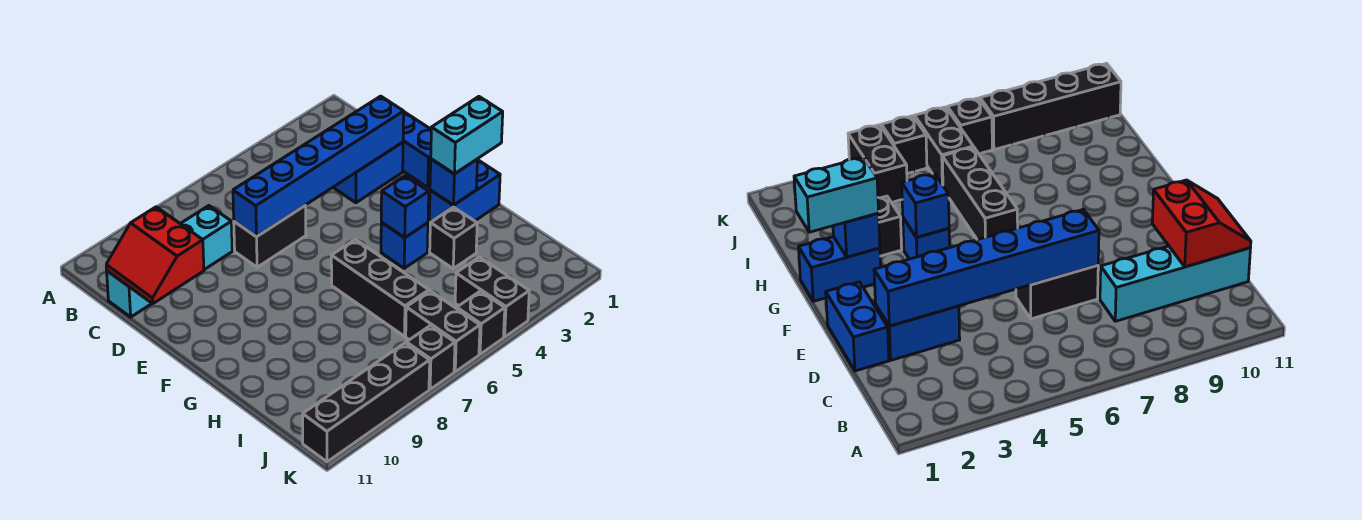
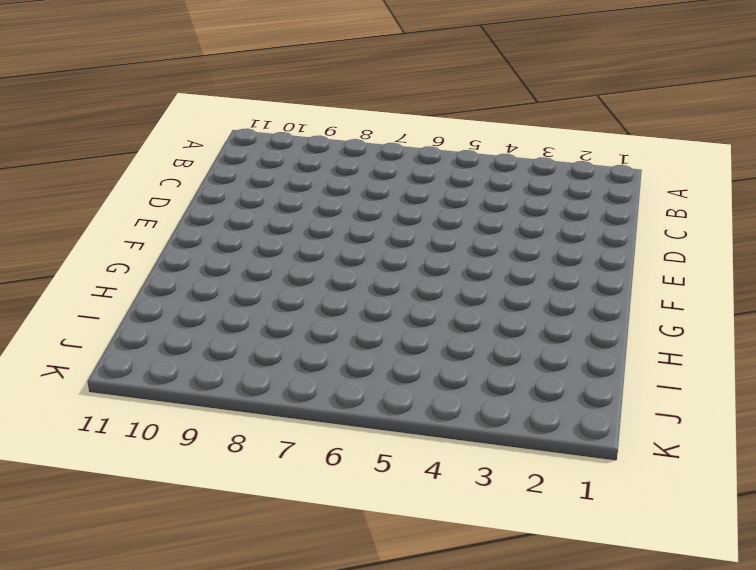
none -> cyan brick C8:C11 level 1
none -> blue brick D1:E1 level 1
none -> blue brick D2:D3 level 1

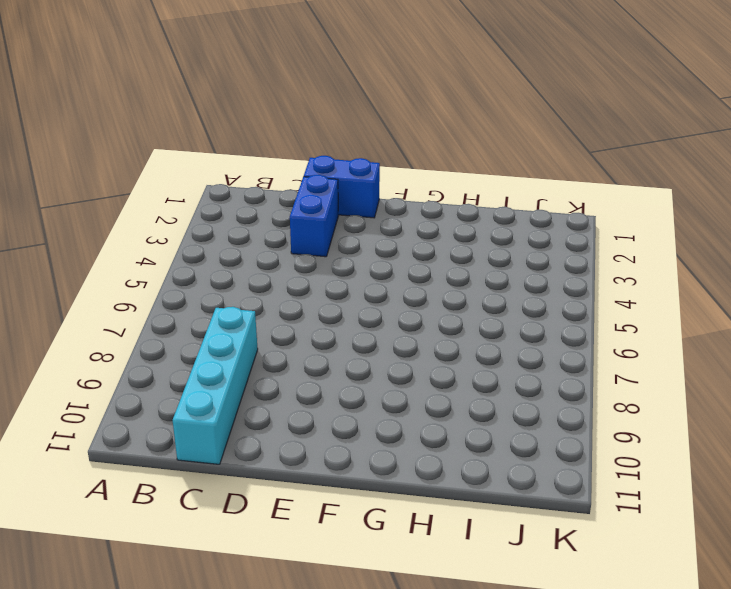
none -> black brick D6:D7 level 1
none -> blue brick G1:G2 level 1
none -> blue brick G4 level 1

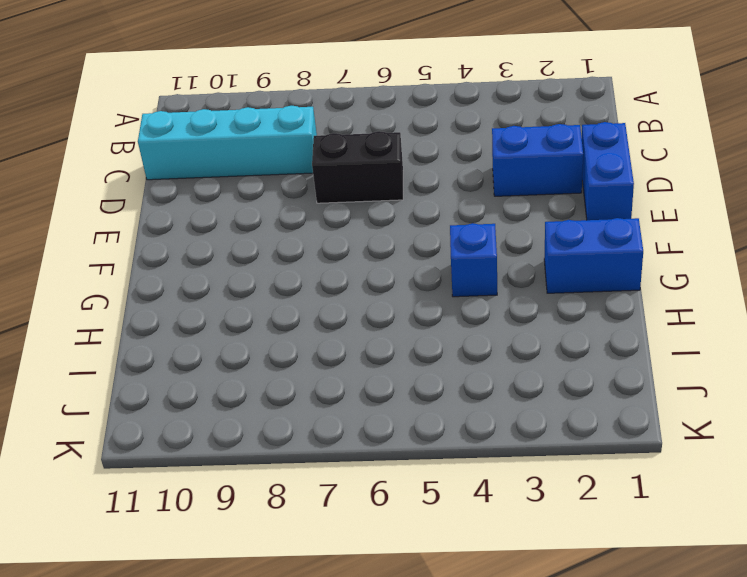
none -> black brick G6:I6 level 1
none -> black brick H3 level 1
none -> black brick J4:K4 level 1

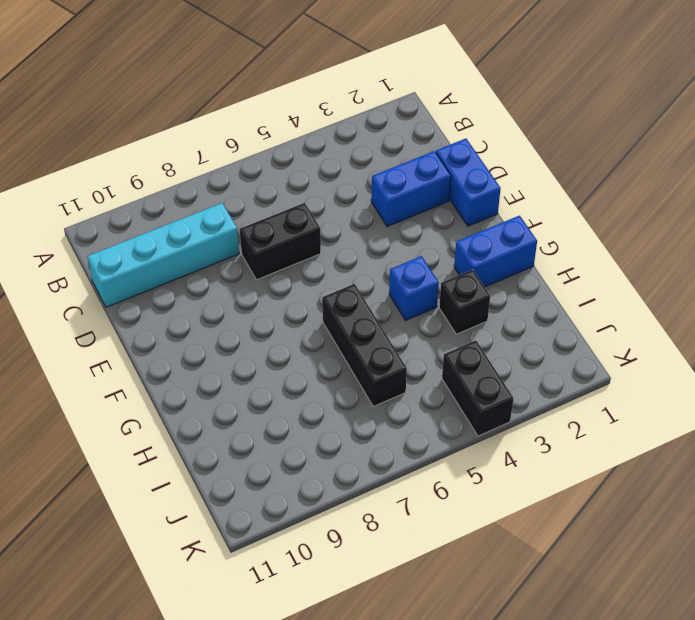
none -> black brick J6:K6 level 1
none -> black brick K5 level 1
none -> black brick K7 level 1

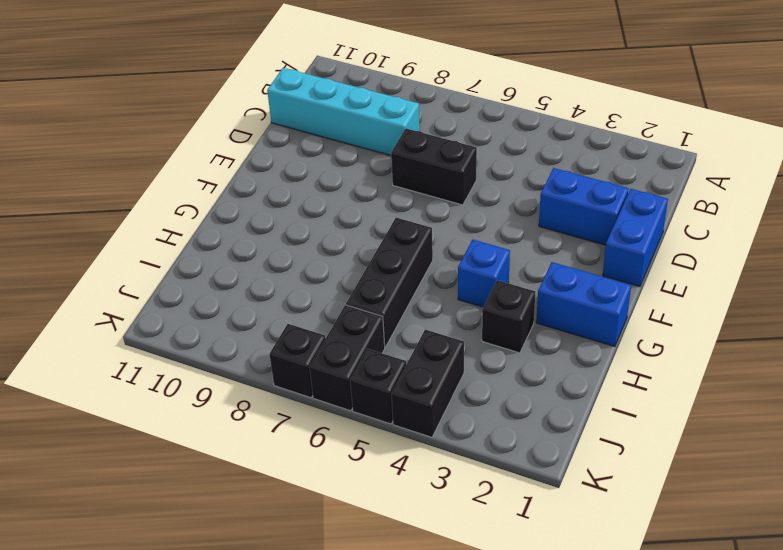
none -> black brick K8:K11 level 1
none -> red slope C10:D11 level 2 top 10
none -> blue brick D2:D7 level 2

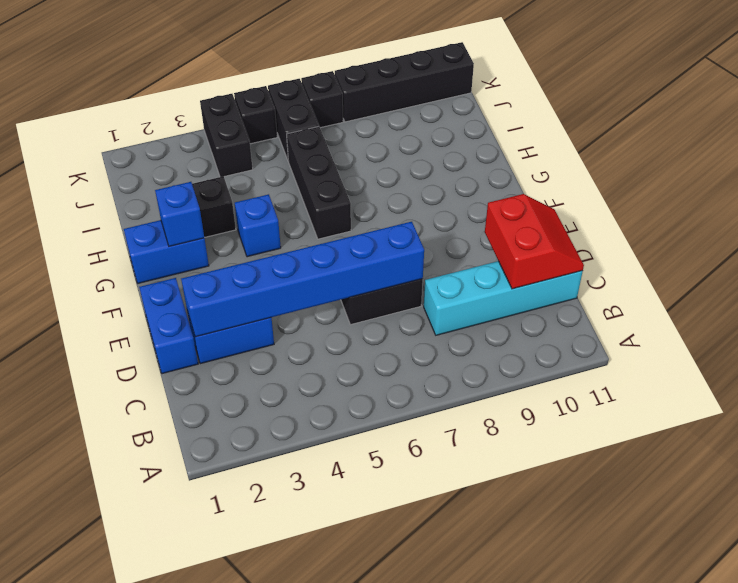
none -> blue brick G4 level 2
none -> cyan brick G1:G2 level 3

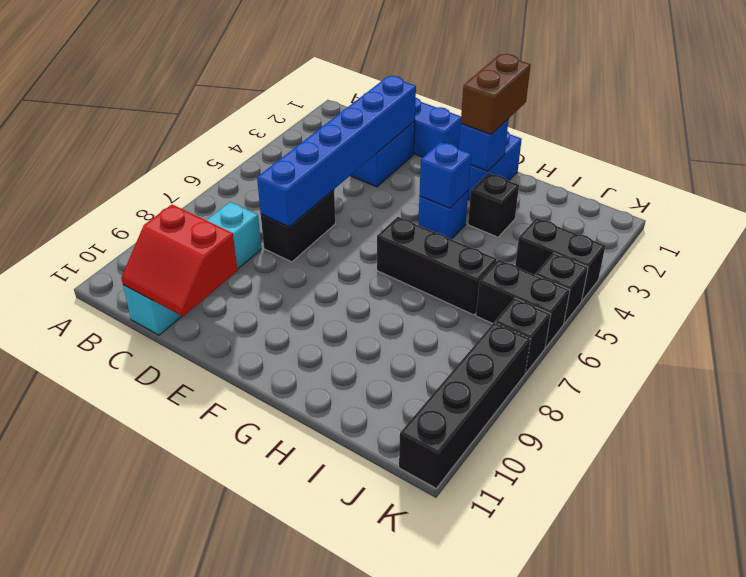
brown brick G1:G2 level 3 -> cyan brick G1:G2 level 3

